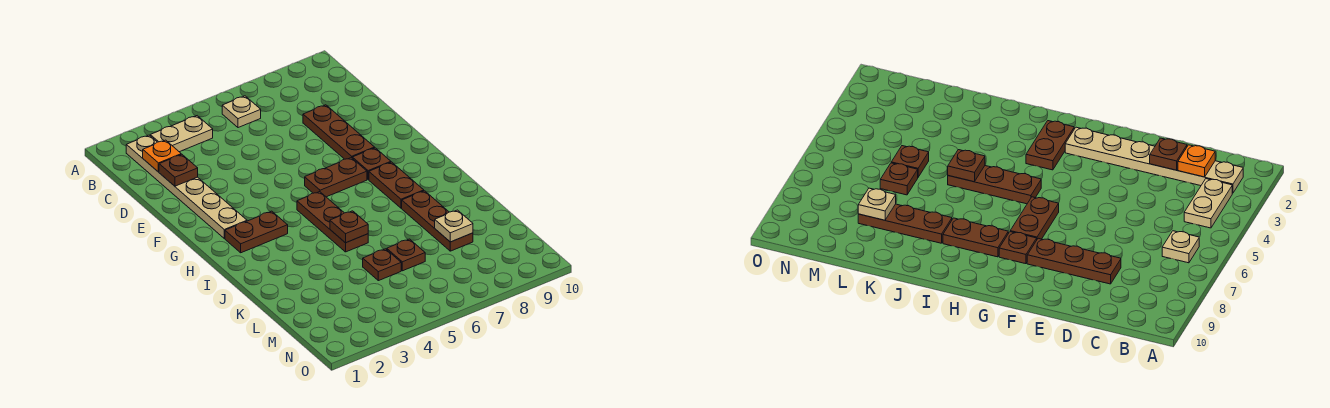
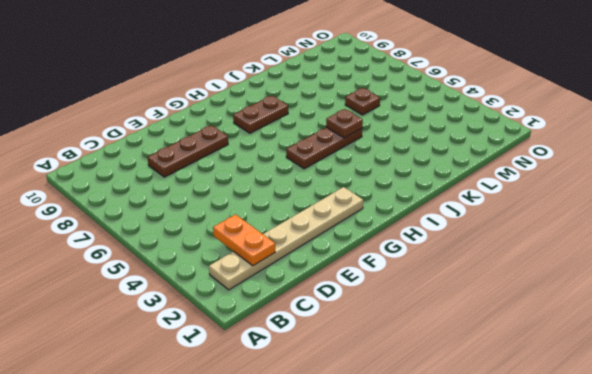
orange plate C2:C3 level 2 -> orange plate C2 level 2
none -> tan plate B3:B4 level 1
none -> tan plate B6 level 1
none -> brown plate G6:G7 level 1

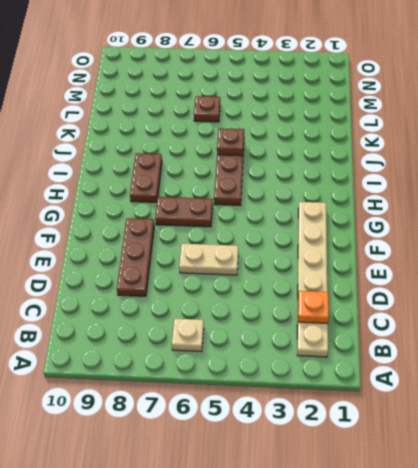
tan plate E5:E6 level 1 -> tan plate B3:B4 level 1
none -> brown plate G8 level 1
none -> brown plate H2:H3 level 1
none -> brown plate J8:L8 level 1

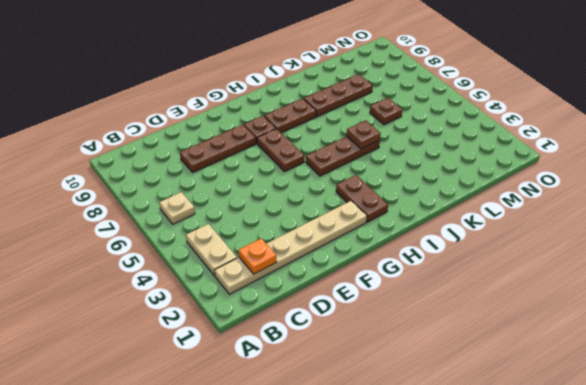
none -> brown plate L5 level 1
none -> brown plate D2 level 2
none -> tan plate L8 level 2

